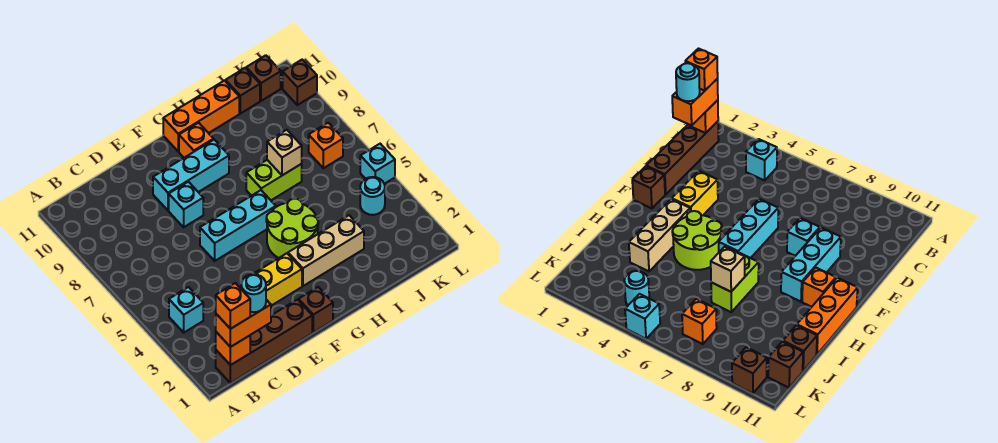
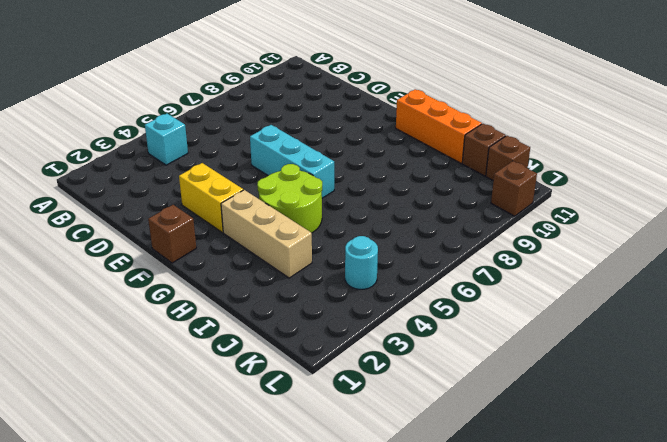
none -> brown brick B1:E1 level 1
none -> cyan brick E8 level 1
none -> cyan brick E9:G9 level 1

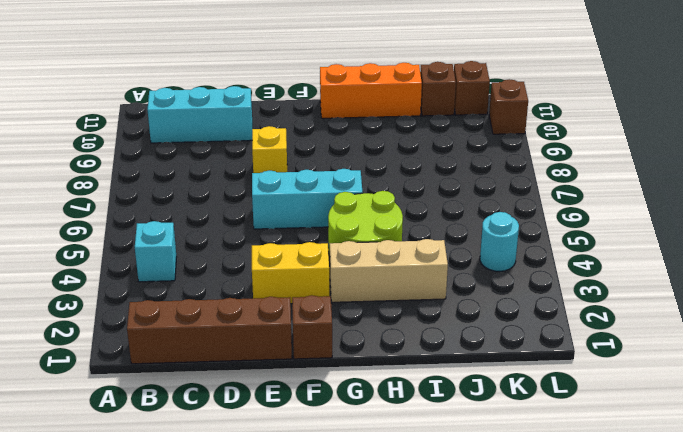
cyan brick B10:D10 level 1 -> cyan brick E9:G9 level 1
yellow brick E8 level 1 -> cyan brick E8 level 1
none -> orange brick G10 level 1
none -> lime brick H7:I7 level 1
none -> orange brick K7 level 1

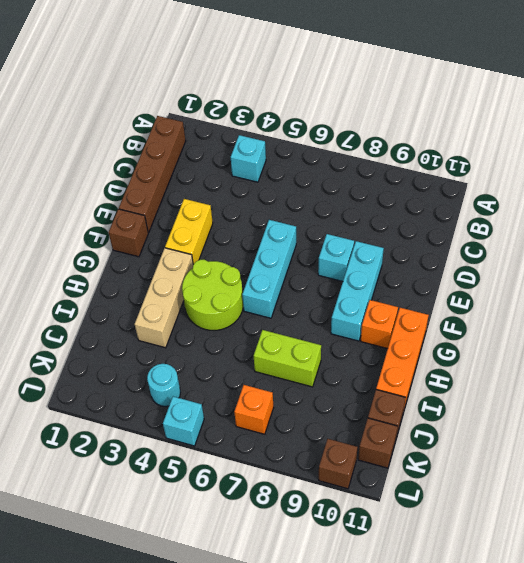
lime brick I7:I8 level 1 -> lime brick H7:I7 level 1
none -> orange brick B1 level 2
none -> tan brick I7 level 2
none -> orange brick B1:C1 level 3

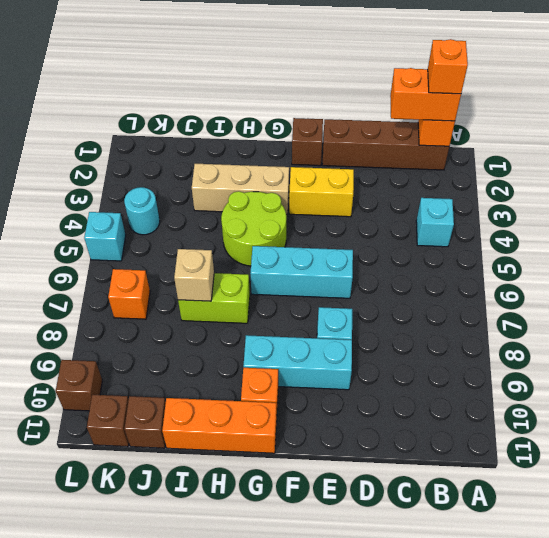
none -> cyan round brick C1 level 4

